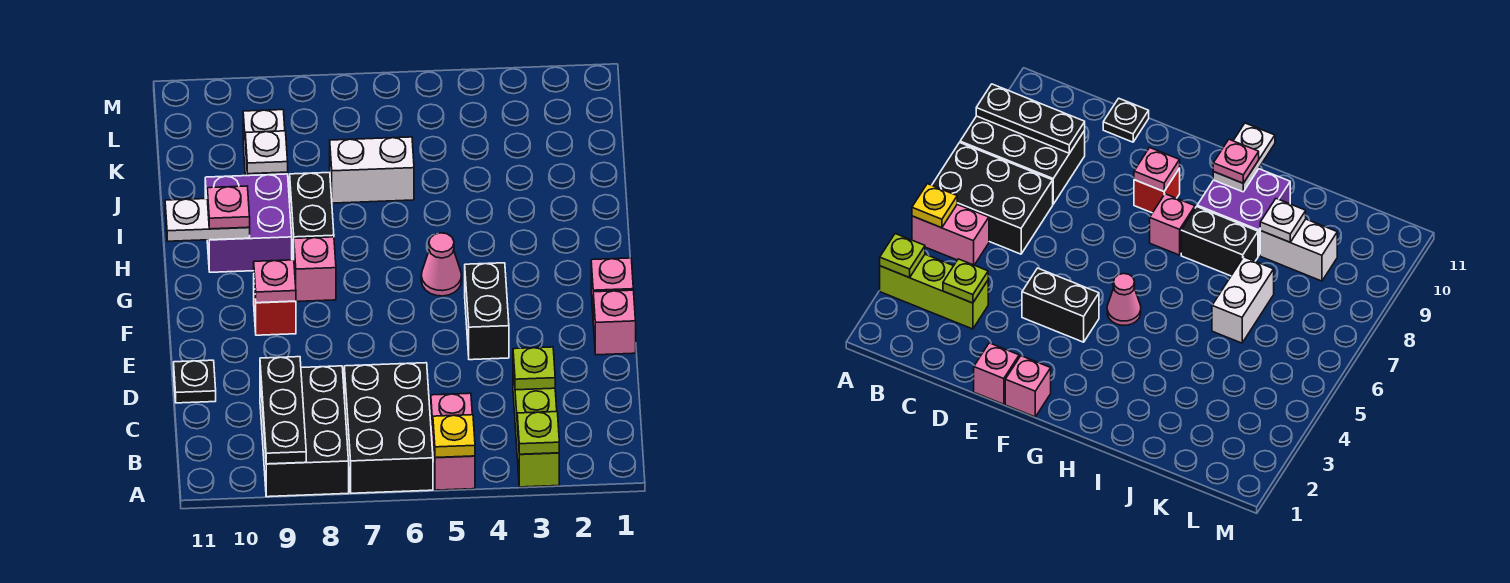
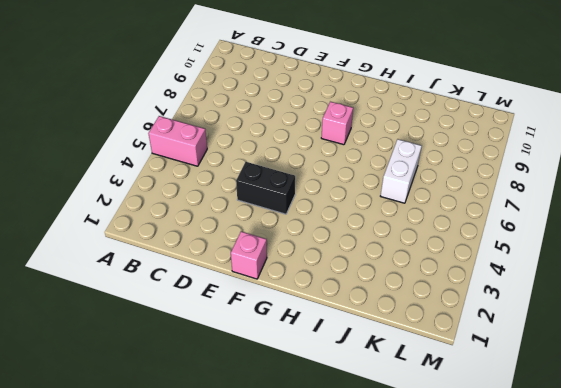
none -> lime brick A3:C3 level 1
none -> black brick A6:C7 level 1
none -> black brick A8:C9 level 1

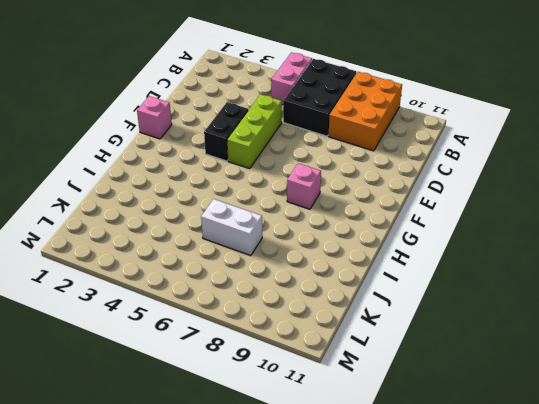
orange brick A8:C9 level 1 -> black brick A8:C9 level 1
lime brick D5:F5 level 1 -> lime brick A3:C3 level 1
none -> black plate D11 level 1
none -> pink brick E1 level 1
none -> red brick F9 level 1

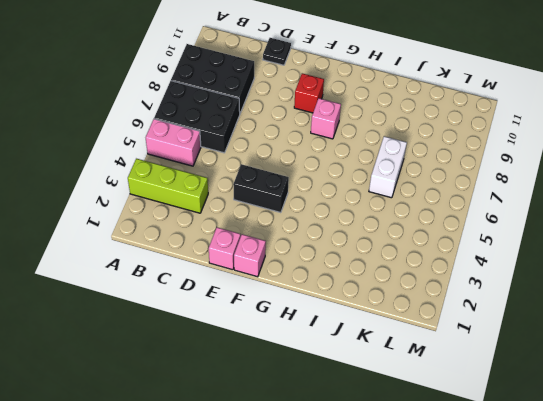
none -> pink cone G5 level 1
none -> black brick H8:I8 level 1
none -> purple brick H9:I10 level 1

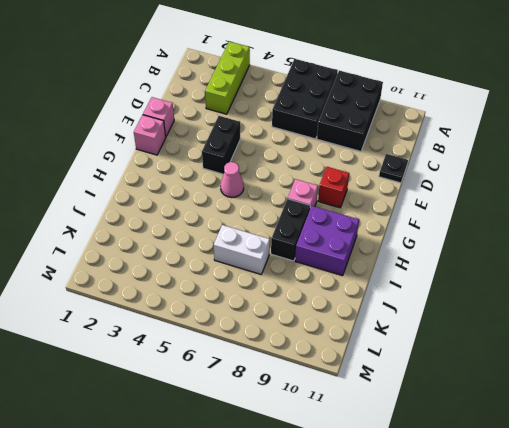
none -> pink brick A5:B5 level 1
none -> white brick J9:K9 level 1
none -> lime plate A3 level 2

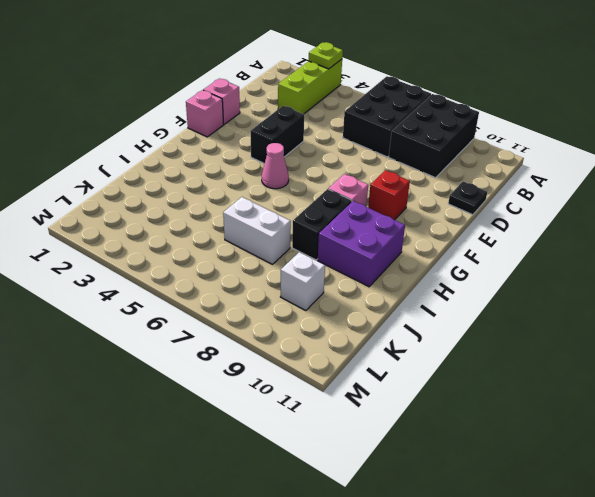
white brick K9 level 1 -> white brick J9:K9 level 1
none -> pink brick A5:B5 level 1
none -> yellow plate A5 level 2
none -> black plate A9:C9 level 2

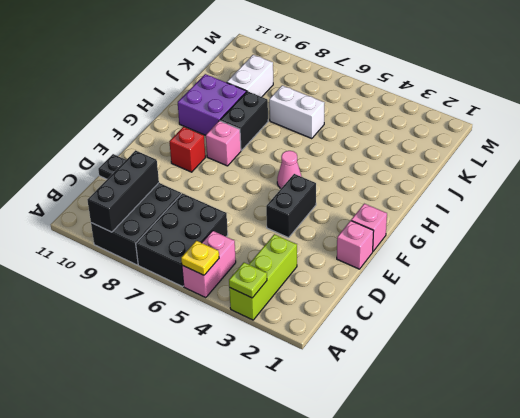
black brick A9:C9 level 2 -> black plate A9:C9 level 2
none -> lime plate C3 level 2
none -> pink plate F9 level 2
none -> white plate H10:H11 level 2

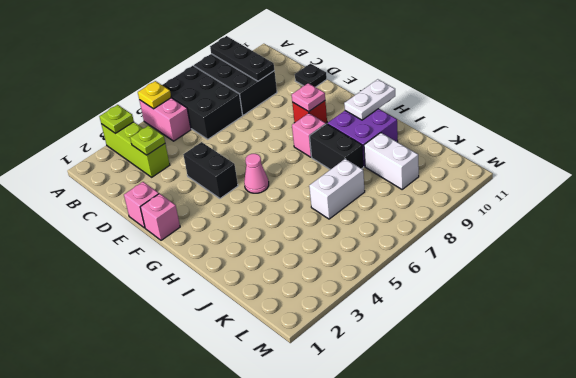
none -> white plate J9 level 2
none -> pink plate H10 level 3

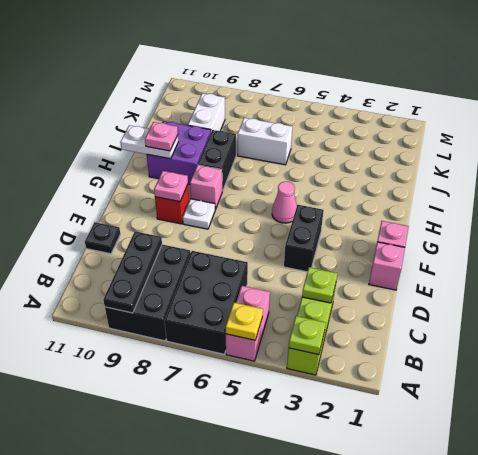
white plate F8 level 1 -> white plate J9 level 2

